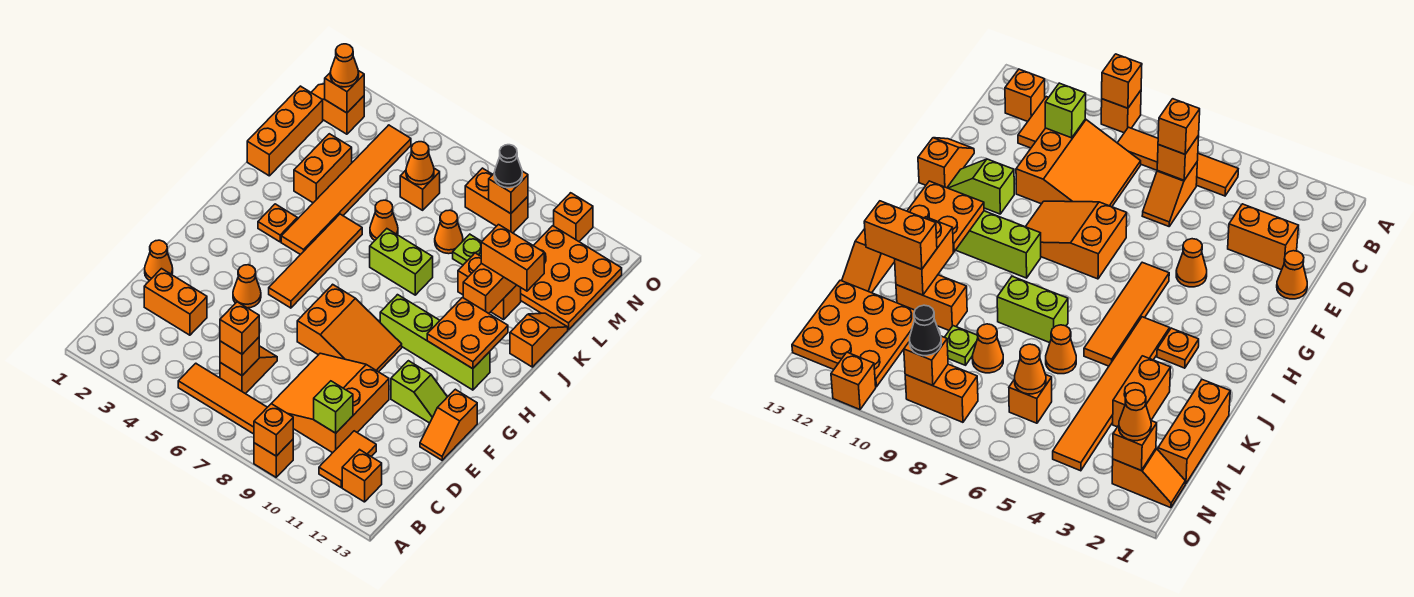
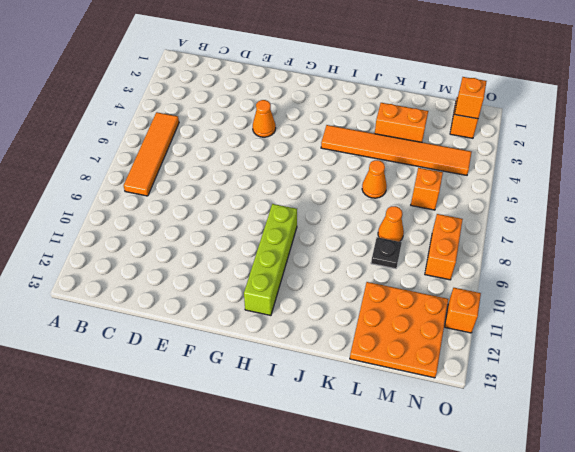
black plate L9 level 1 -> lime plate L9 level 1
none -> orange brick A9 level 1
none -> orange tile B11:C11 level 1
none -> orange brick B12 level 1
none -> orange slope C6:D6 level 1 top C

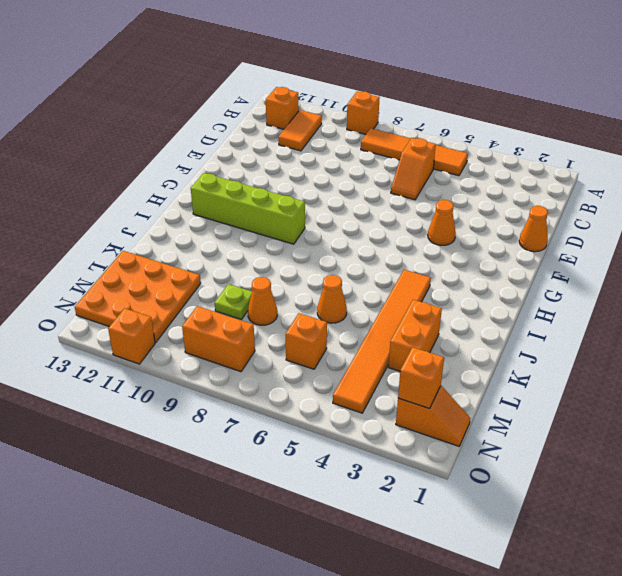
none -> orange slope C8:E10 level 1 top 10
none -> orange brick D2:D3 level 1
none -> orange slope E13:F13 level 1 top F
none -> orange slope F7:G9 level 1 top 7

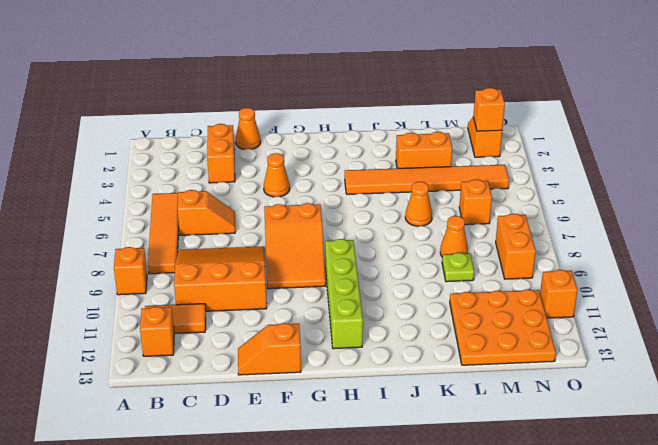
none -> lime slope F11:F12 level 1 top 11
none -> orange tile G5:J5 level 1
none -> orange plate I3 level 1
none -> lime brick J7:J8 level 1

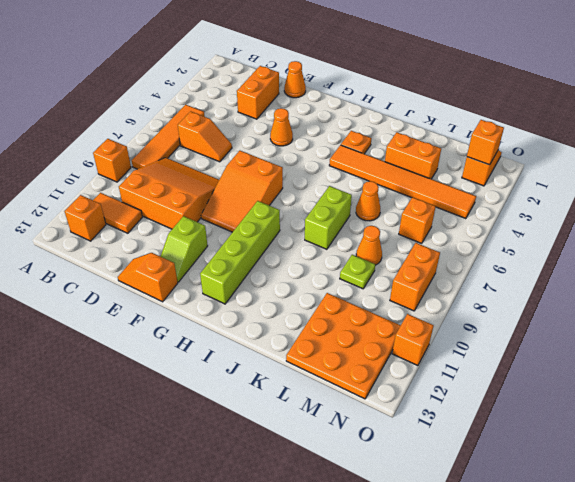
none -> orange tile G5:J5 level 1
none -> orange slope J13:K13 level 1 top J
none -> orange brick K1:M1 level 1
none -> orange brick K10:K11 level 1

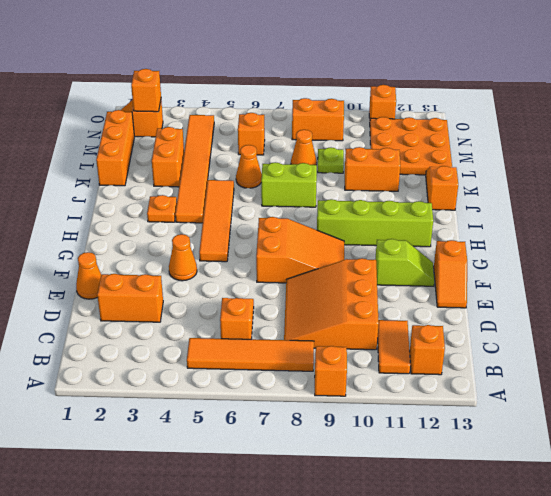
none -> orange brick A9 level 2
none -> orange brick C6 level 2
none -> lime brick C10 level 2
none -> orange plate H11:I12 level 2

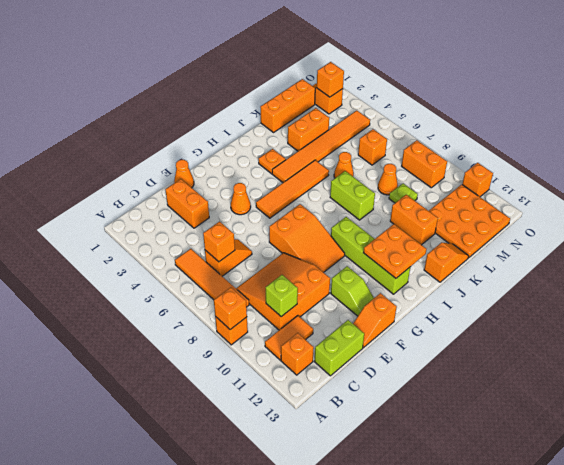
lime brick C13:D13 level 1 -> none
none -> orange brick J11:K11 level 2
none -> orange cone M6 level 2
none -> orange brick N9 level 2
none -> orange brick C6 level 3

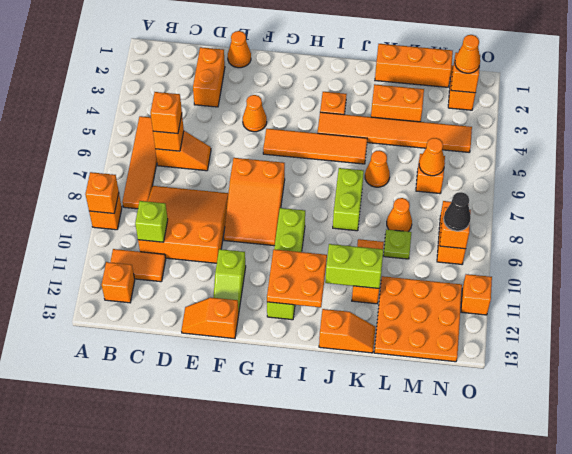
lime brick J11:K11 level 2 -> orange brick J11:K11 level 2
none -> orange brick K11:K12 level 3

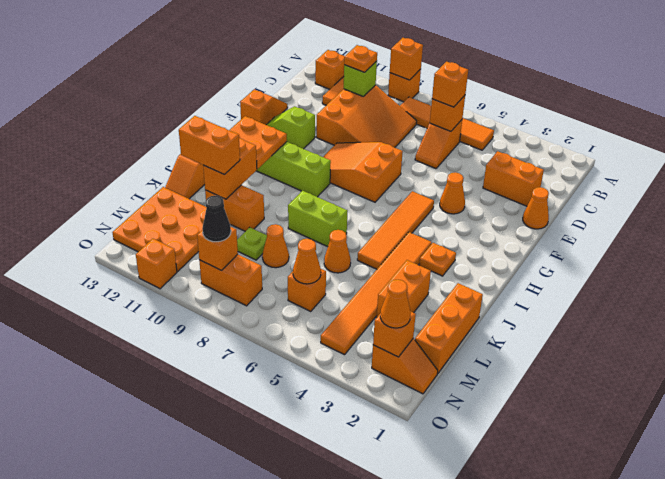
orange plate C10 level 3 -> none

